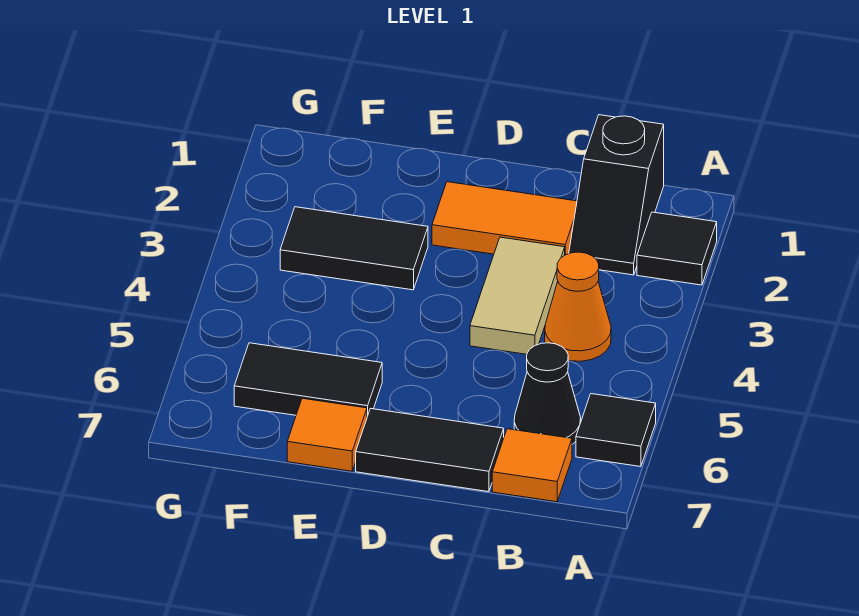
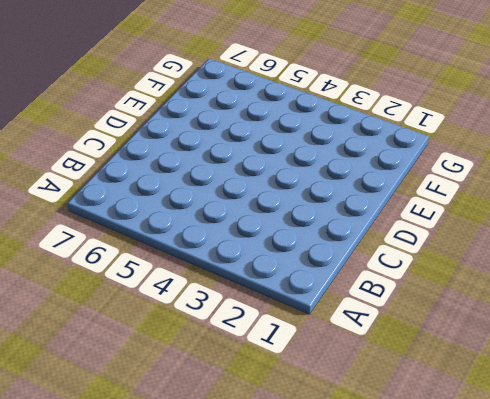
none -> black tile A2 level 1
none -> black tile A6 level 1
none -> black slope B1:B2 level 1 top 1

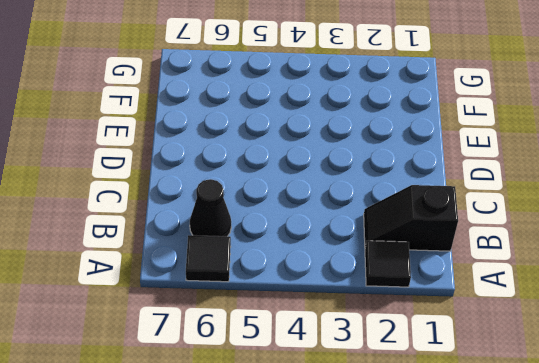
none -> orange cone B4 level 1
none -> orange tile B7 level 1
none -> orange tile C2:D2 level 1

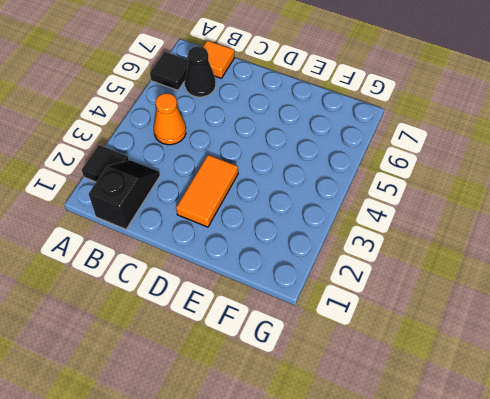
orange tile D2:D3 level 1 -> orange tile C2:D2 level 1
none -> tan tile C3:C4 level 1
none -> black tile C7:D7 level 1
none -> black tile E3:F3 level 1

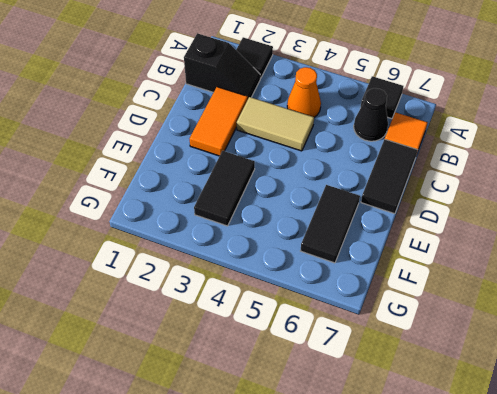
none -> orange tile E7 level 1

